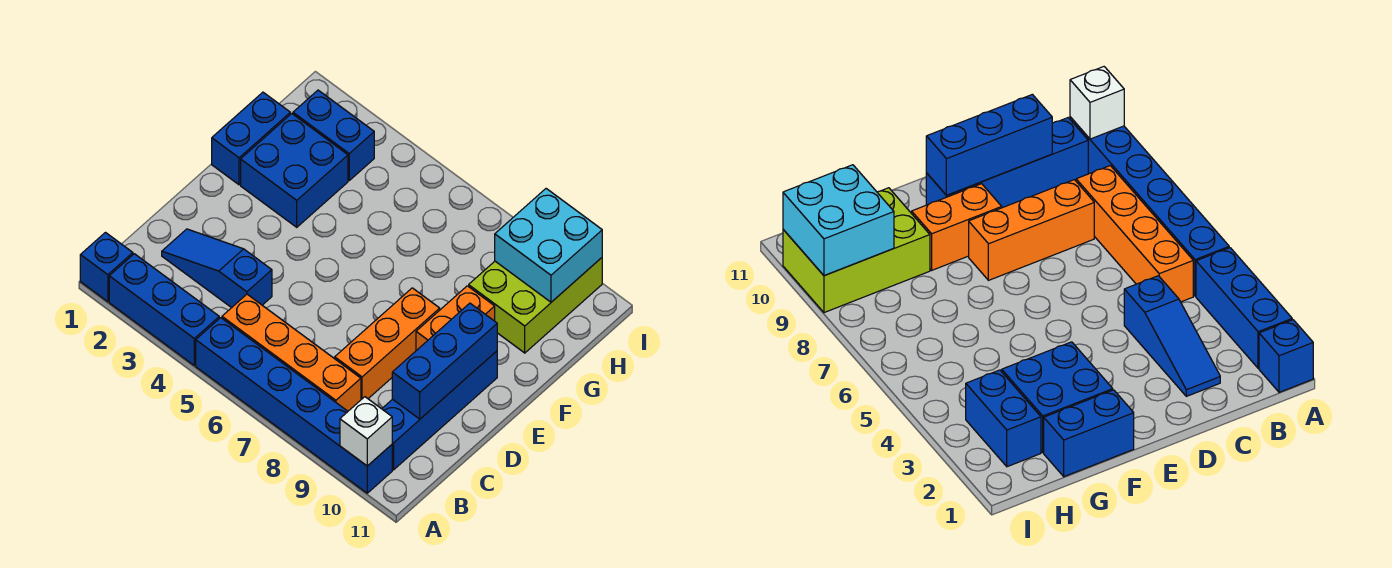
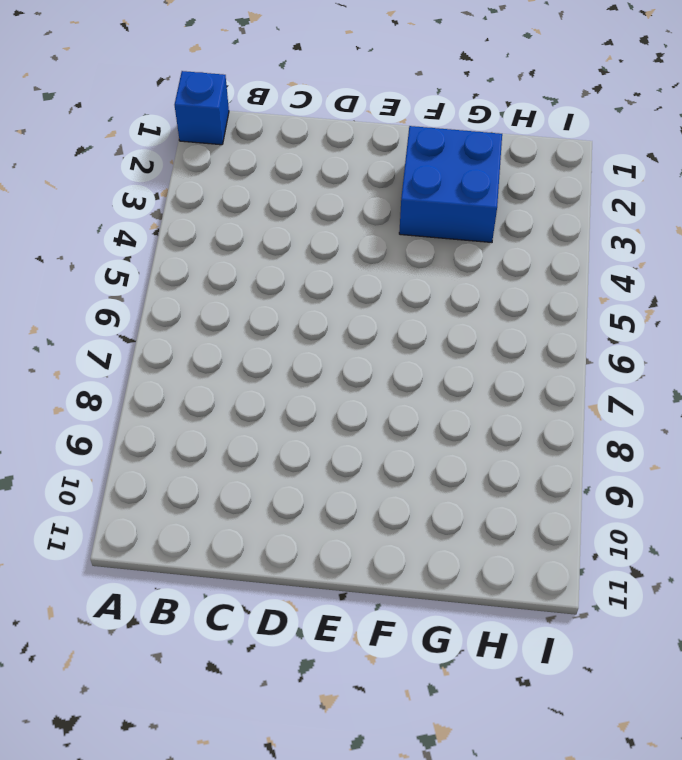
none -> blue brick A2:A4 level 1
none -> blue brick A5:A10 level 1
none -> orange brick B5:B8 level 1

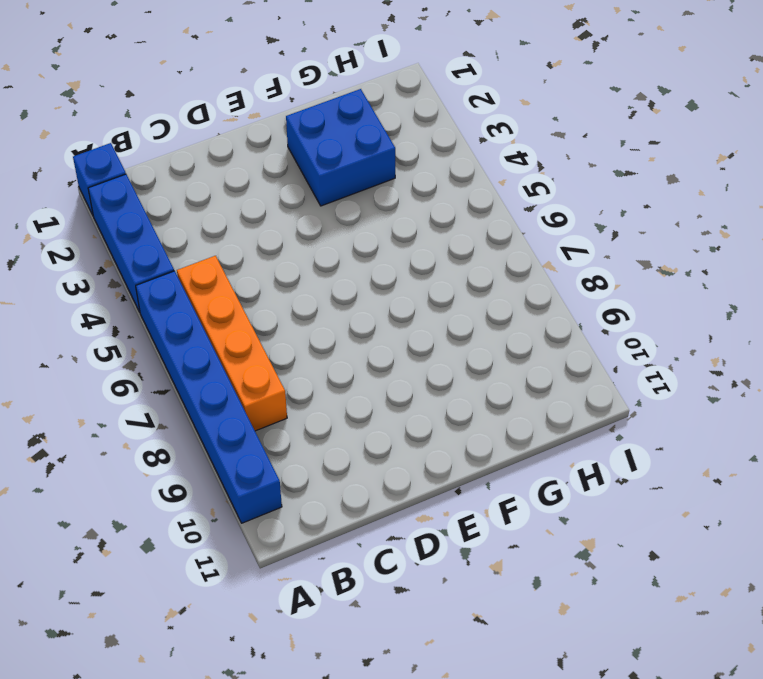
none -> blue brick B10:E10 level 1
none -> blue slope C2:C4 level 1 top 4
none -> orange brick C8:E8 level 1

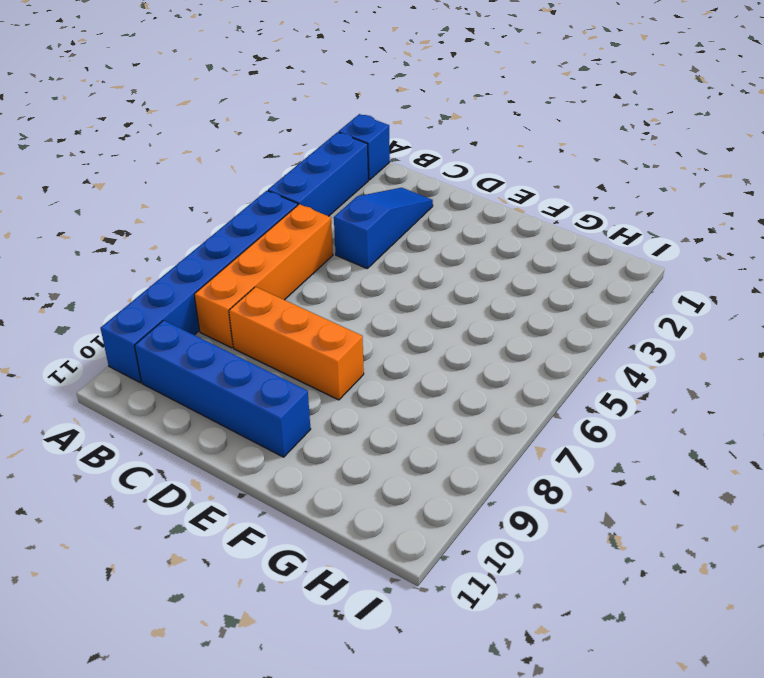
none -> orange brick E9:F9 level 1
none -> blue brick F1:G1 level 1
none -> blue brick F2:G3 level 1

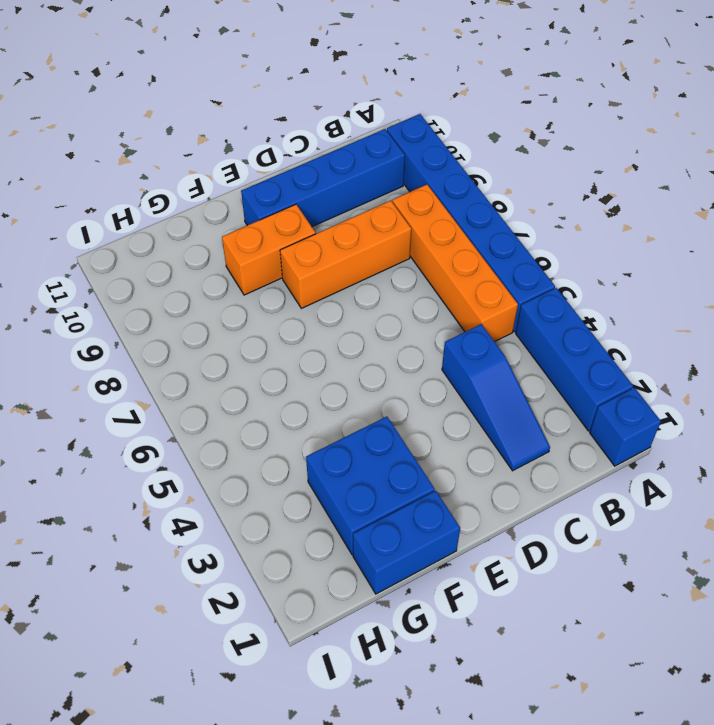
none -> lime brick G9:I10 level 1
none -> blue brick H2:H3 level 1
none -> white brick A10 level 2

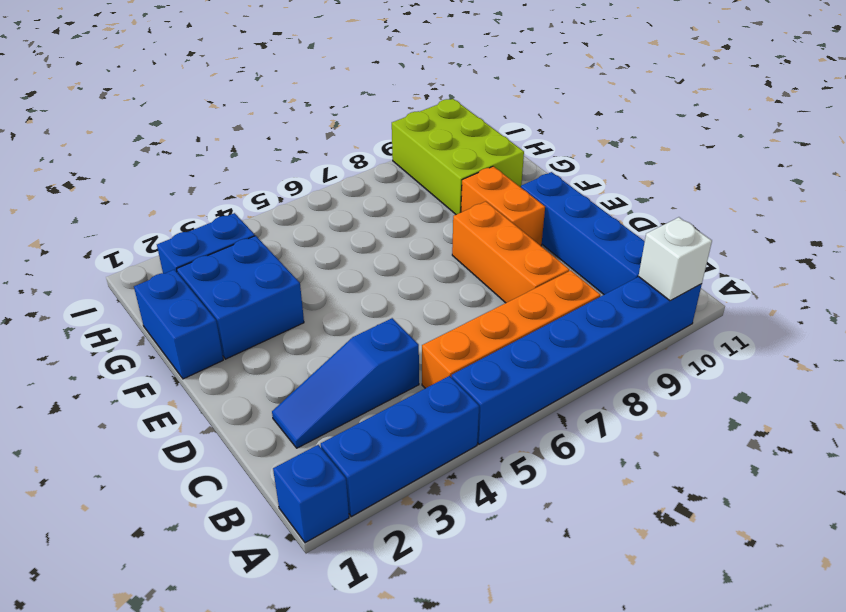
none -> blue brick C10:E10 level 2
none -> cyan brick H9:I10 level 2

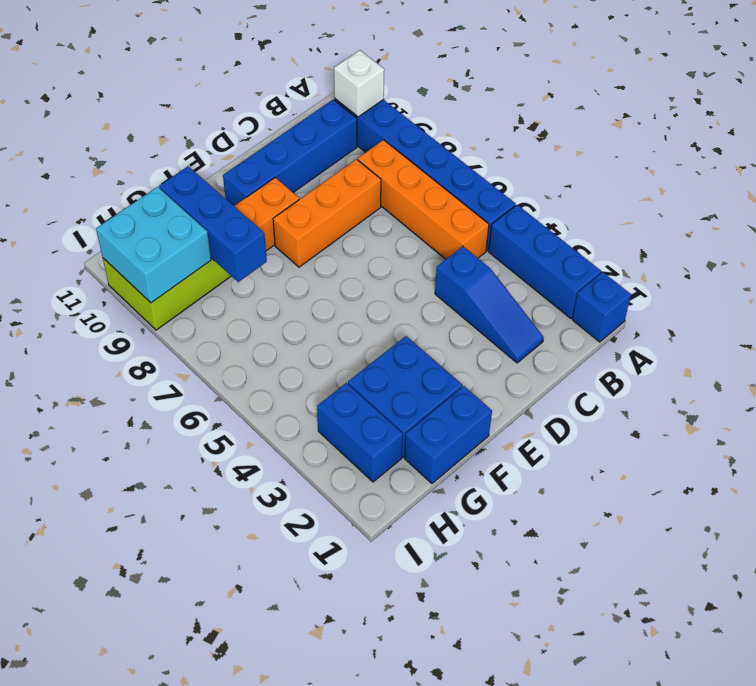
blue brick G8:G10 level 2 -> blue brick C10:E10 level 2

